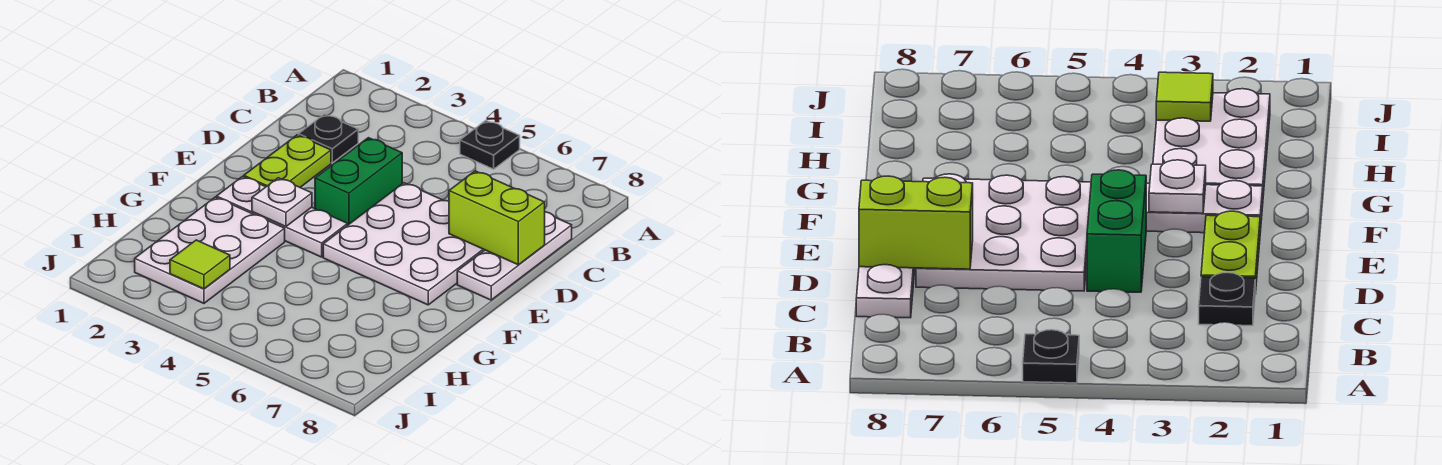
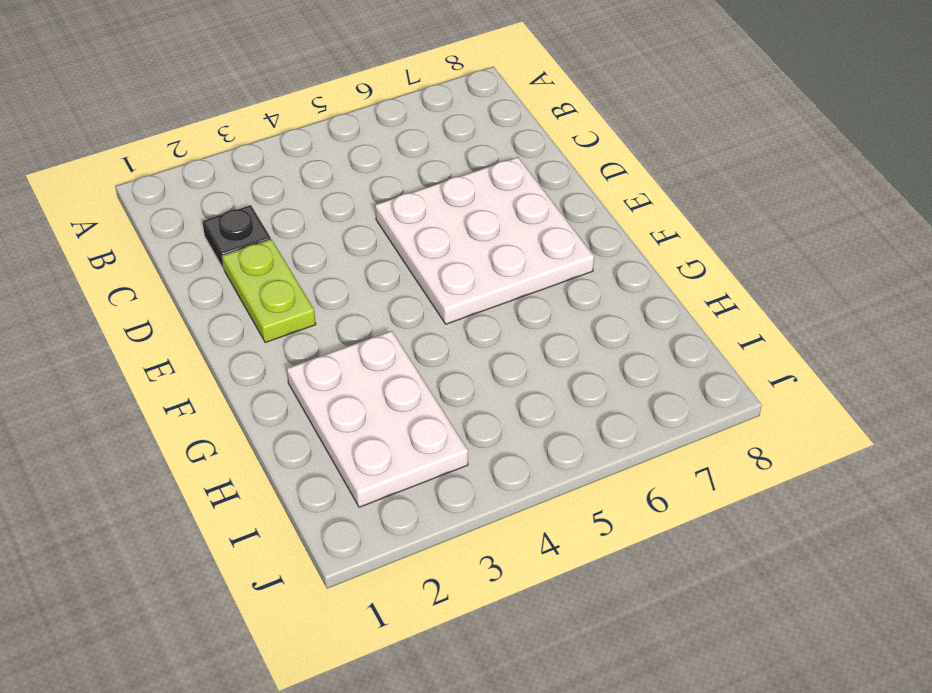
none -> black plate A5 level 1
none -> white plate C8:E8 level 1

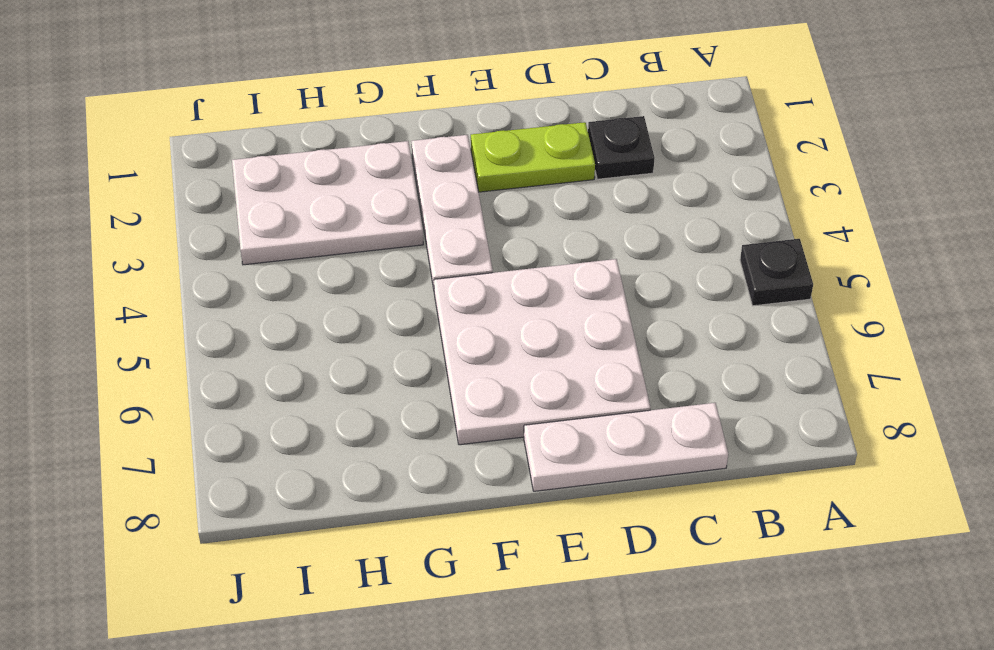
none -> green brick D4:E4 level 1
none -> lime brick D7:D8 level 2

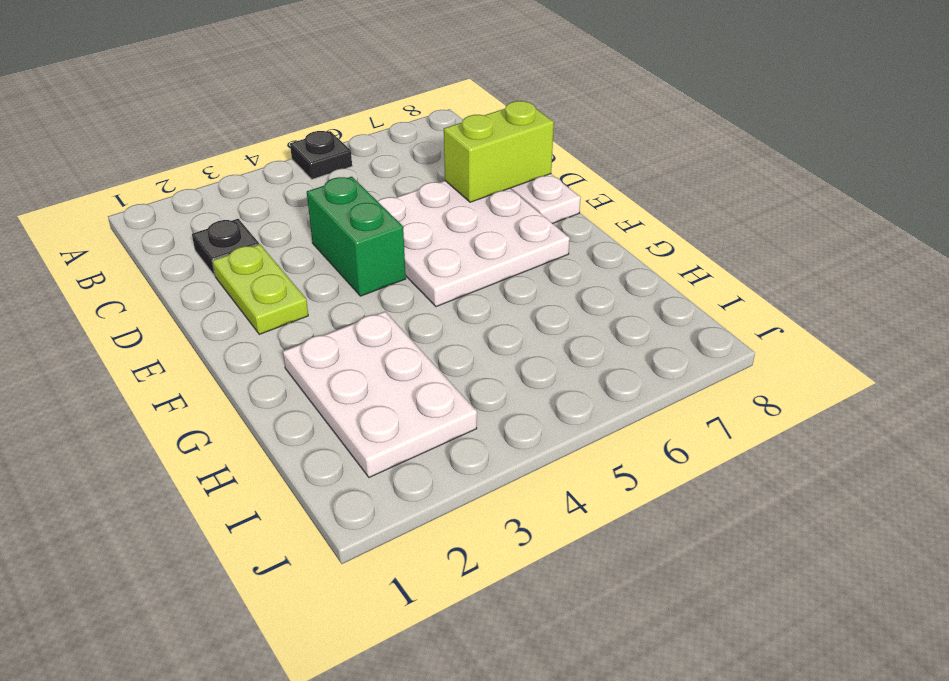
none -> white plate F2:F4 level 1
none -> white plate F3 level 2

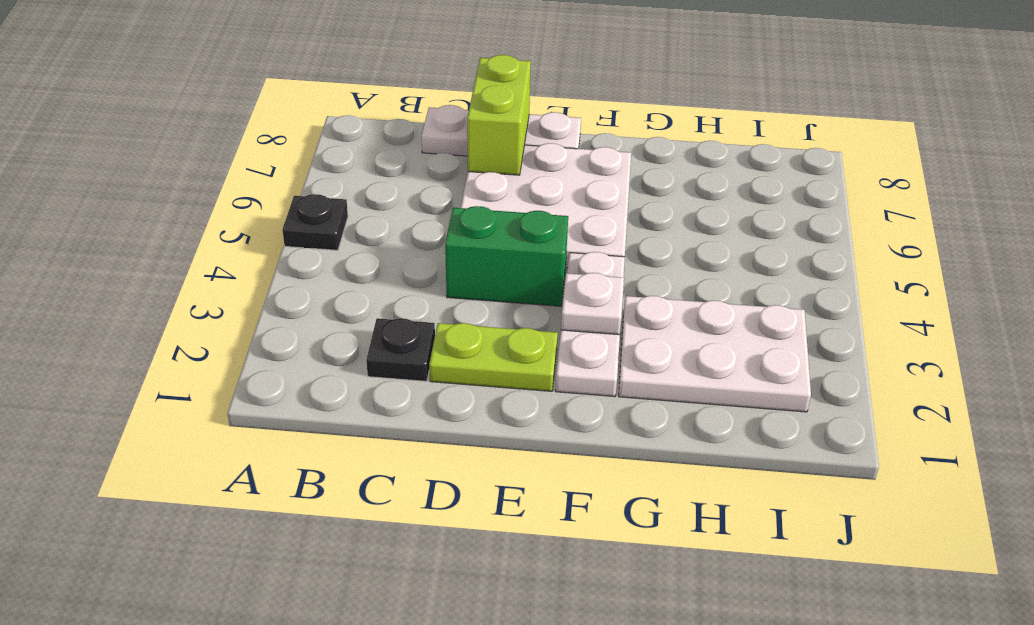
none -> lime tile I3 level 2

